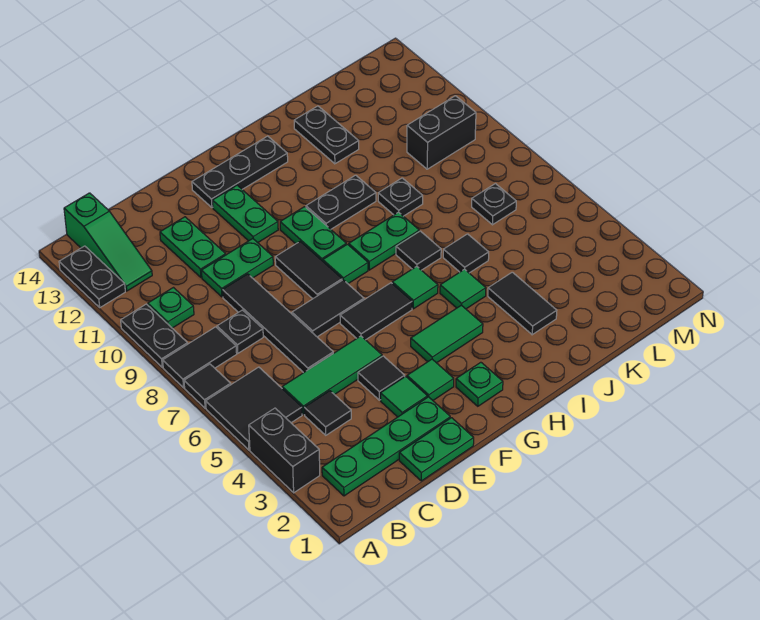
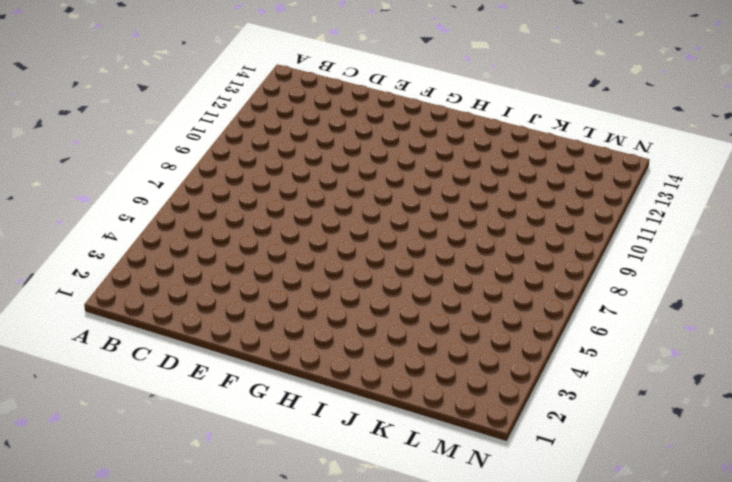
none -> black brick A3:A4 level 1
none -> black tile A5:B6 level 1
none -> black tile A7 level 1
none -> black tile A8:B8 level 1

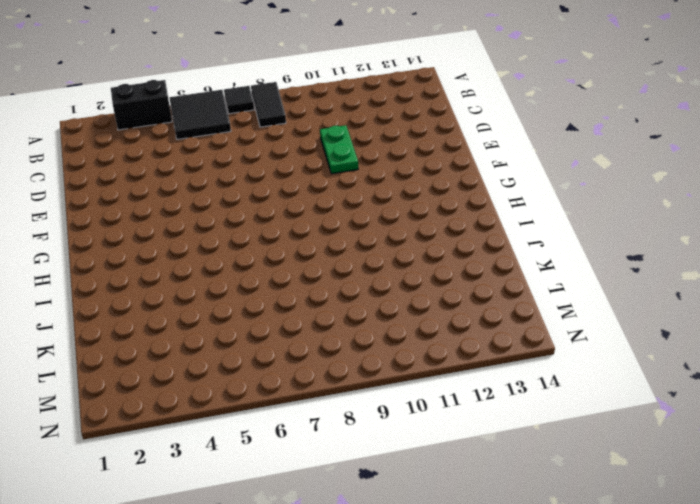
none -> black plate A9:A10 level 1
none -> black plate A12:A13 level 1
none -> green plate B2:E2 level 1
none -> green plate B10 level 1

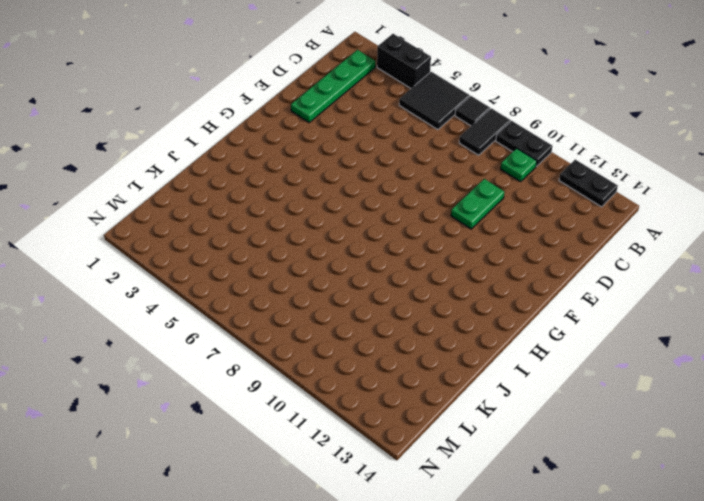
none -> green slope B12:B14 level 1 top 14
none -> black tile C4 level 1
none -> green tile C5:E5 level 1
none -> black plate C8 level 1

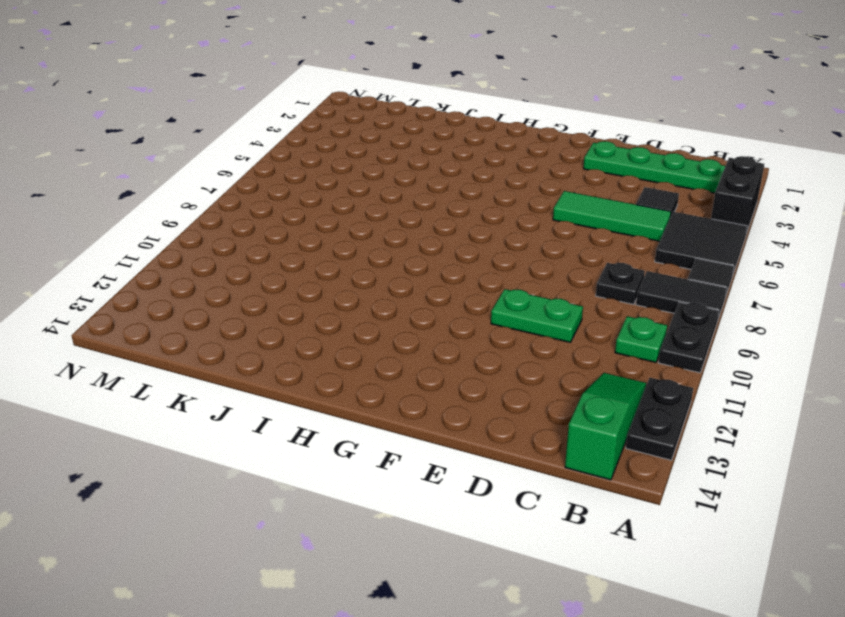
none -> green plate D1:E1 level 1
none -> black tile D6:D9 level 1
none -> green plate D11:D12 level 1
none -> green tile E3 level 1

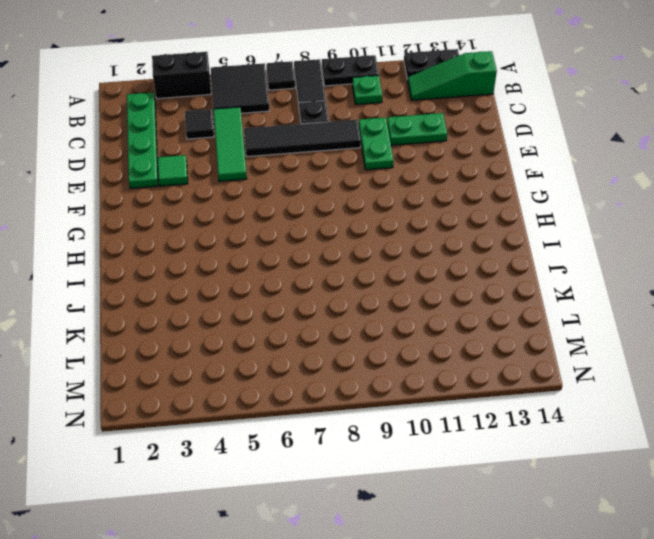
none -> green plate D1:E1 level 1
none -> black tile E4 level 1
none -> black tile E7:F7 level 1
none -> green tile F3 level 1

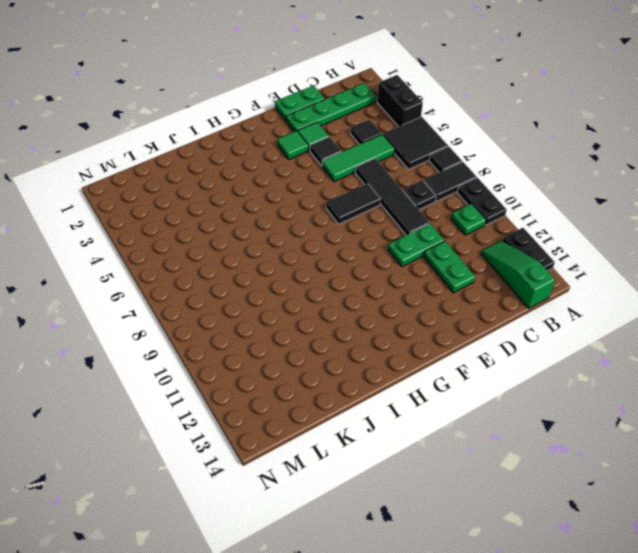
none -> black tile F6:G6 level 1
none -> black tile F8:F9 level 1
none -> green plate F11:F12 level 1
none -> black plate F13:H13 level 1

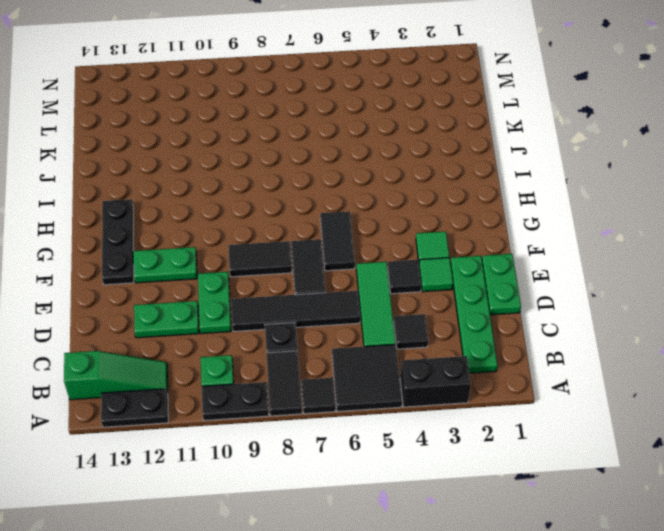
none -> green plate G2 level 1
none -> green tile G4:H4 level 1
none -> green tile G8 level 1
none -> green plate G9:G10 level 1

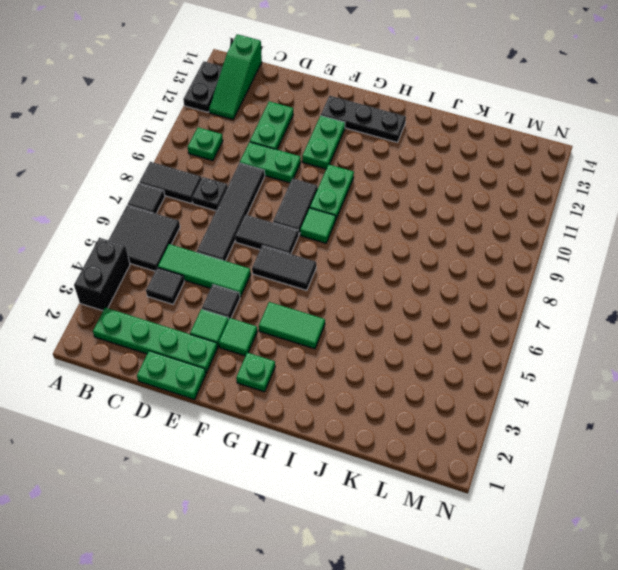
none -> black plate A9:A10 level 1
none -> green tile H6 level 1
none -> green plate H8:I8 level 1
none -> black plate H10:I10 level 1

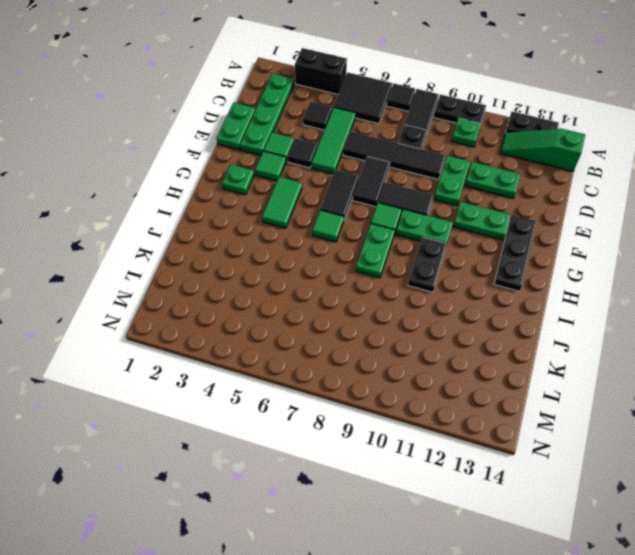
none -> green tile I5 level 1
none -> black tile I7 level 1
none -> black tile J3:J4 level 1
none -> black tile J6 level 1

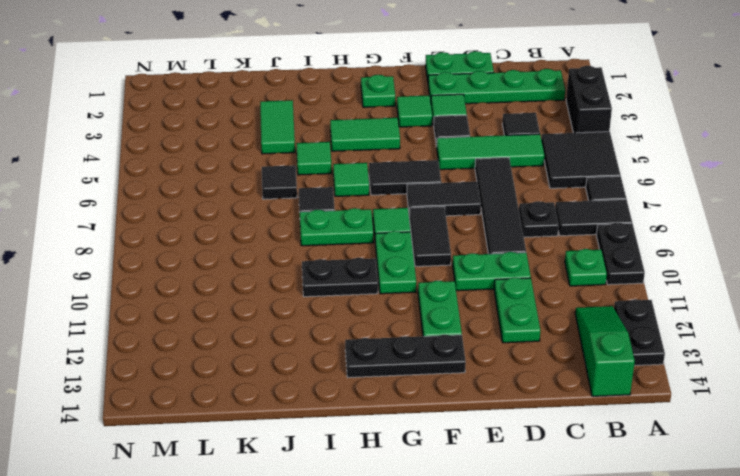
green tile J3:J4 level 1 -> black tile J3:J4 level 1
none -> black plate J9 level 1
none -> black plate J12:J13 level 1
none -> black plate L7 level 1
none -> black brick L10:M10 level 1

